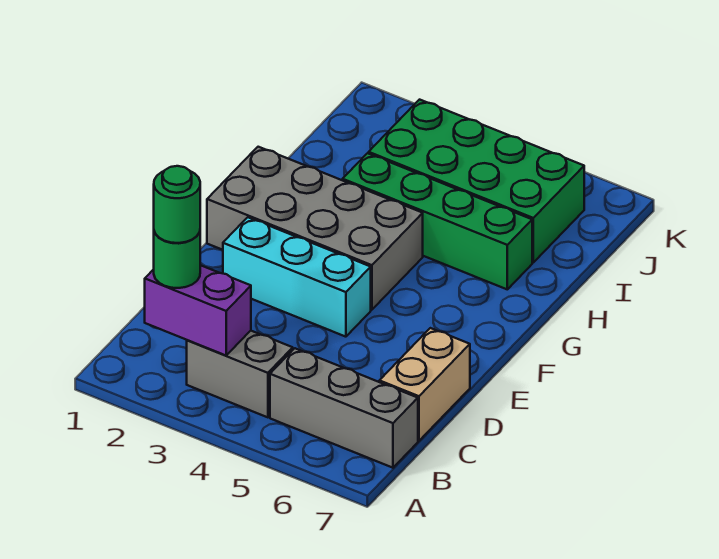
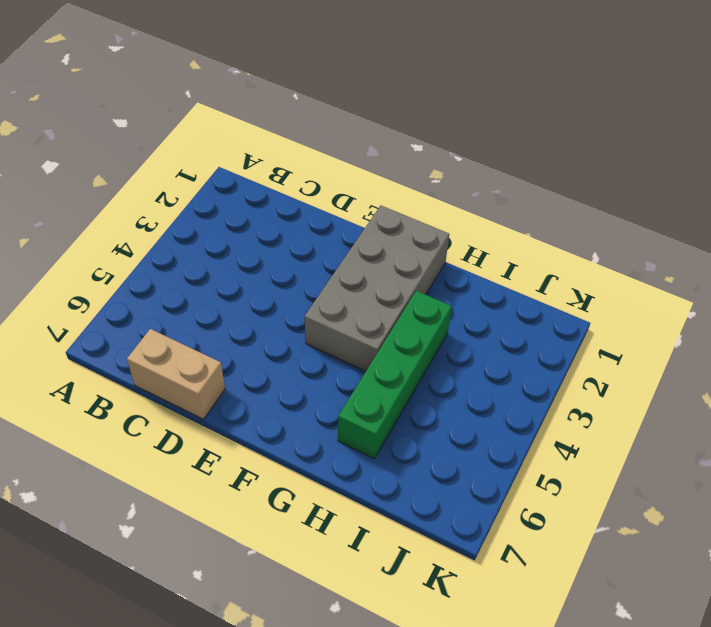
none -> grey brick B3:B4 level 1
none -> grey brick B5:B7 level 1

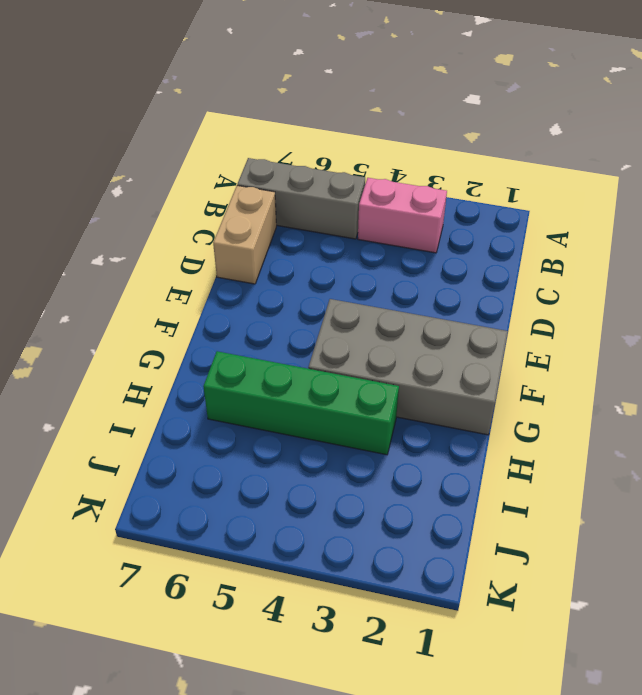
pink brick B3:B4 level 1 -> grey brick B3:B4 level 1
none -> cyan brick E2:E4 level 1
none -> green brick I3:J6 level 1

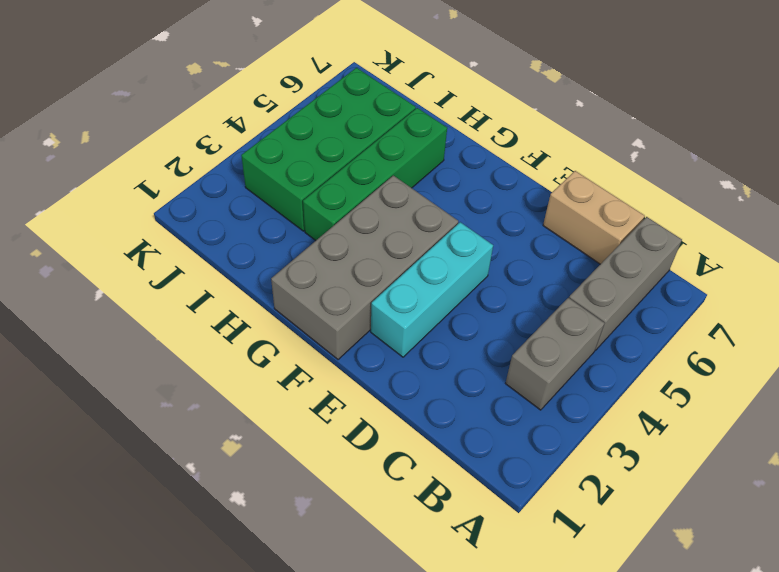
none -> purple brick B2:B3 level 2
none -> green round brick B2 level 3

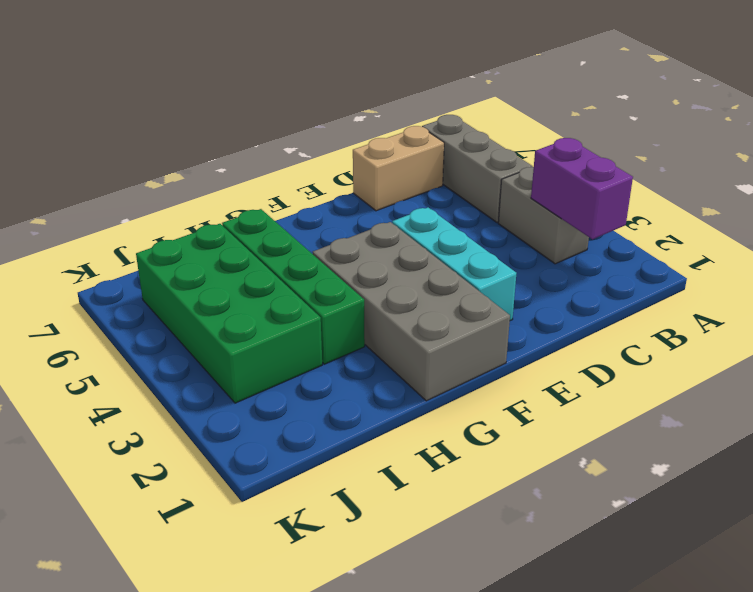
none -> green round brick B2 level 3
none -> green round brick B2 level 4

